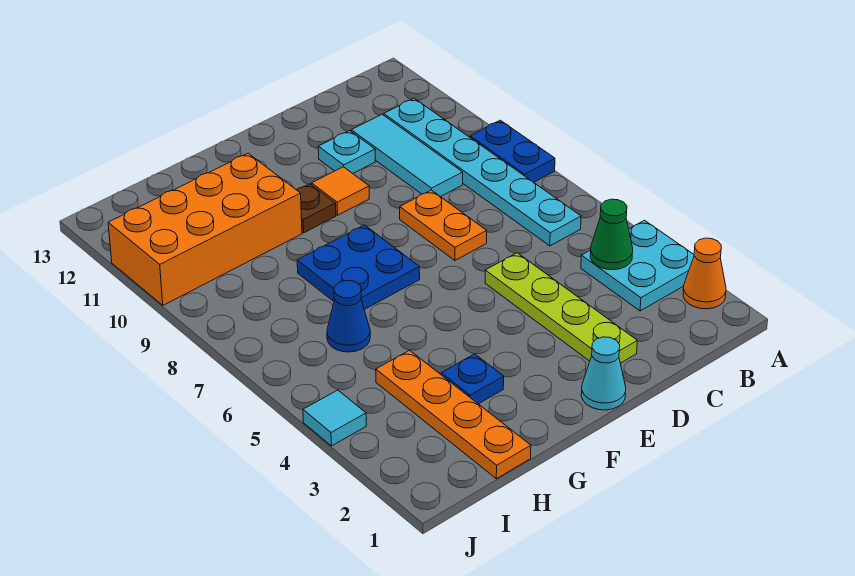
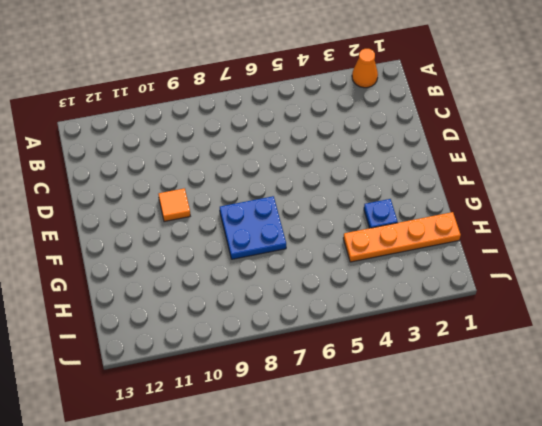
none -> cyan plate A3:B4 level 1
none -> blue plate A8:A9 level 1
none -> cyan plate B6:B11 level 1

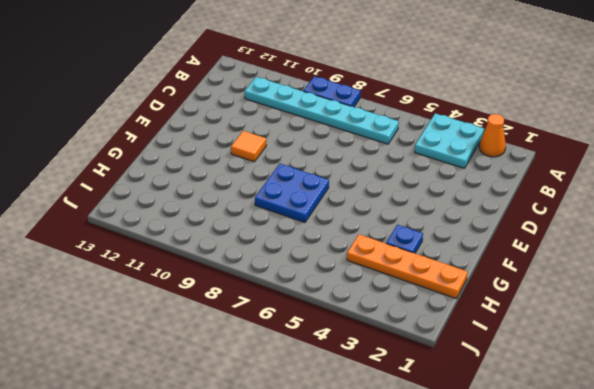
none -> cyan tile C9:C11 level 1
none -> lime plate D2:D5 level 1
none -> orange plate D7:D8 level 1

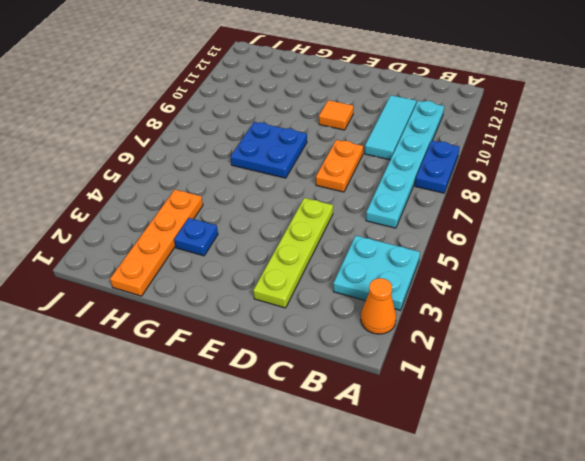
none -> cyan plate D11 level 1
none -> cyan cone E1 level 1
none -> brown plate F10 level 1

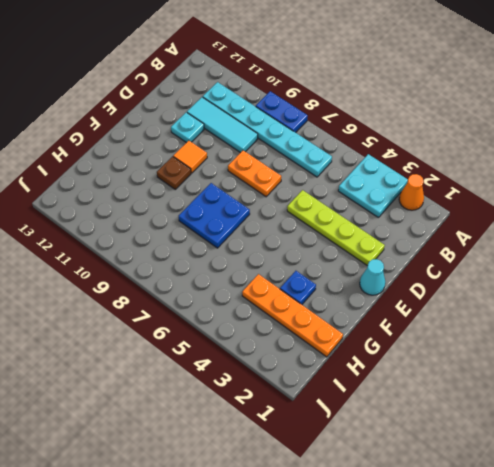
none -> orange brick G10:J11 level 1
none -> blue cone H6 level 1
none -> cyan tile J4 level 1

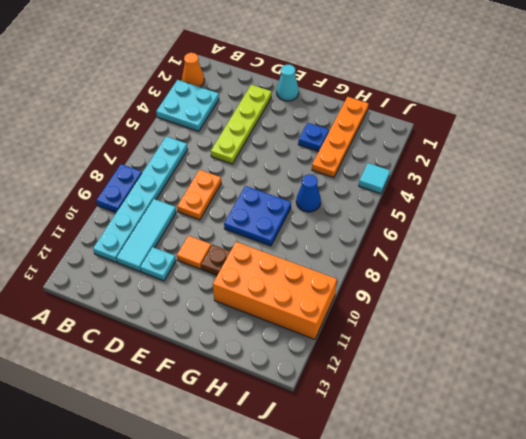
none -> green cone B4 level 2

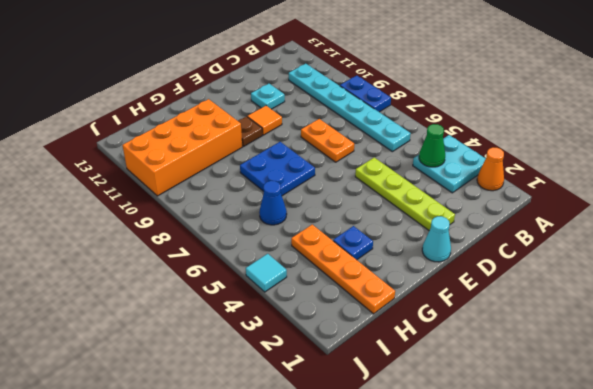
none -> cyan tile C9:C11 level 1

